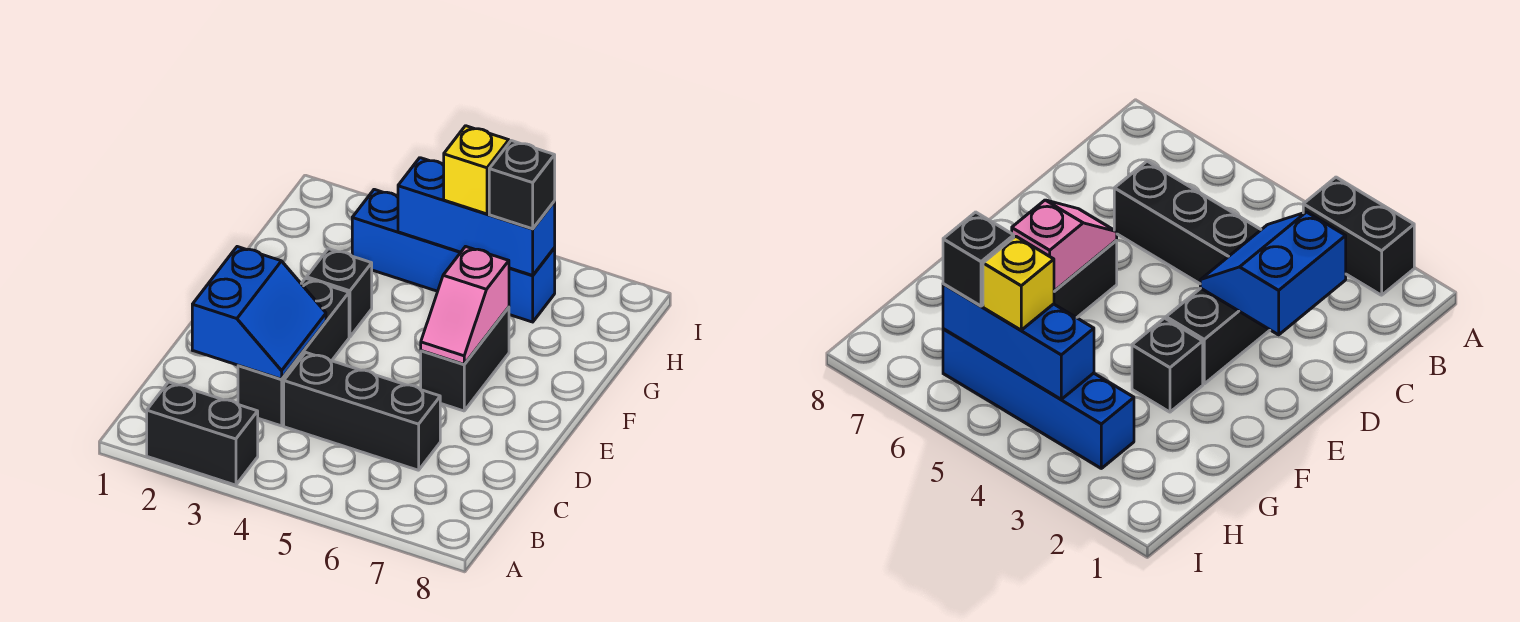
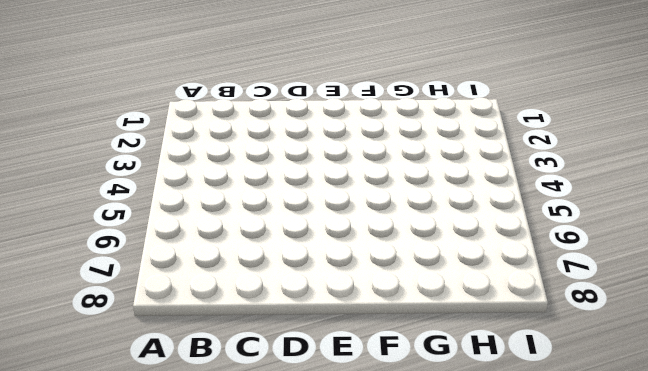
none -> black brick A2:A3 level 1
none -> black brick C3:E3 level 1

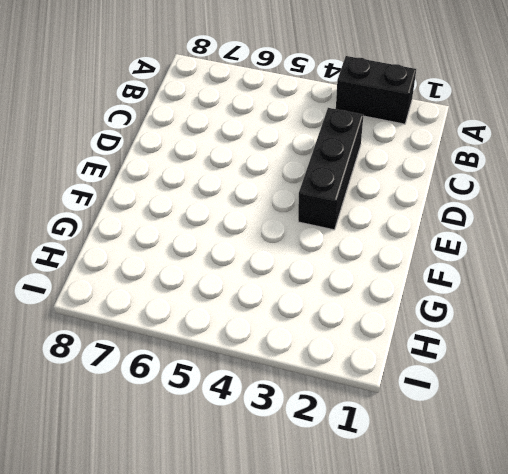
none -> black brick C4:C6 level 1
none -> black brick E6:F6 level 1

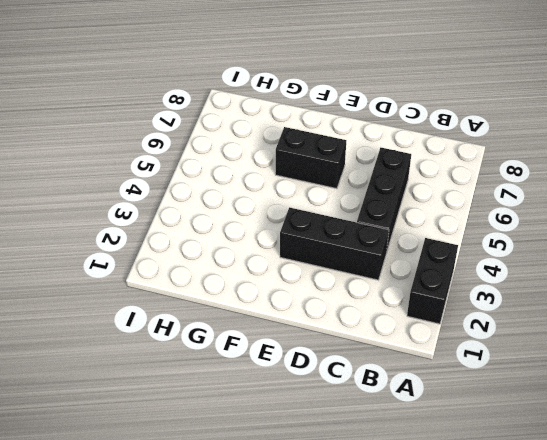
none -> black brick F3 level 1
none -> blue brick H3:H6 level 1

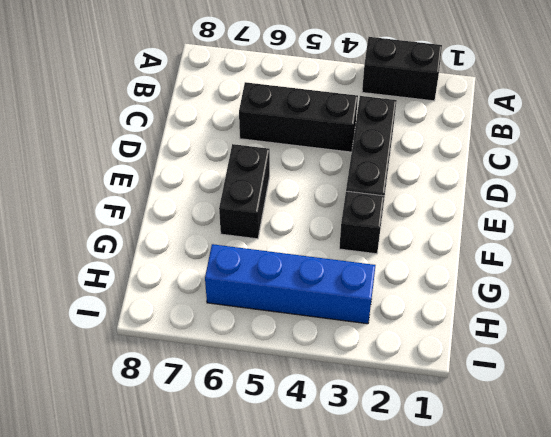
none -> blue slope C2:D3 level 2 top 2
none -> pink slope E6:F6 level 2 top F

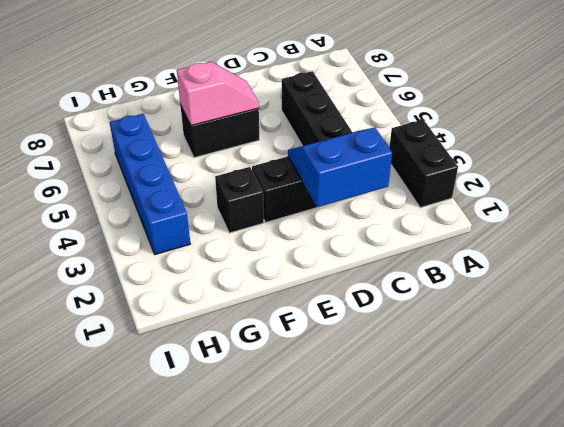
none -> blue brick H4:H6 level 2
none -> yellow brick H5 level 3

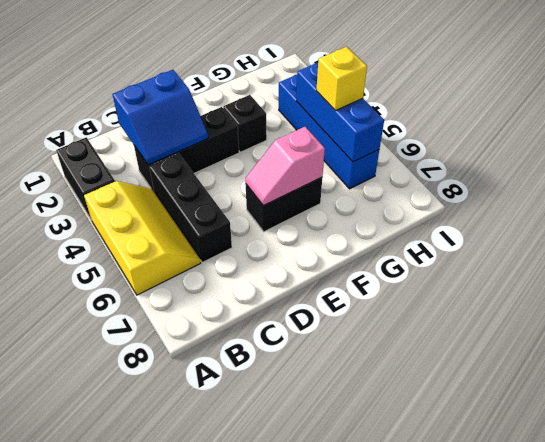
yellow slope A4:B6 level 1 top A -> none
none -> black brick H6 level 3

